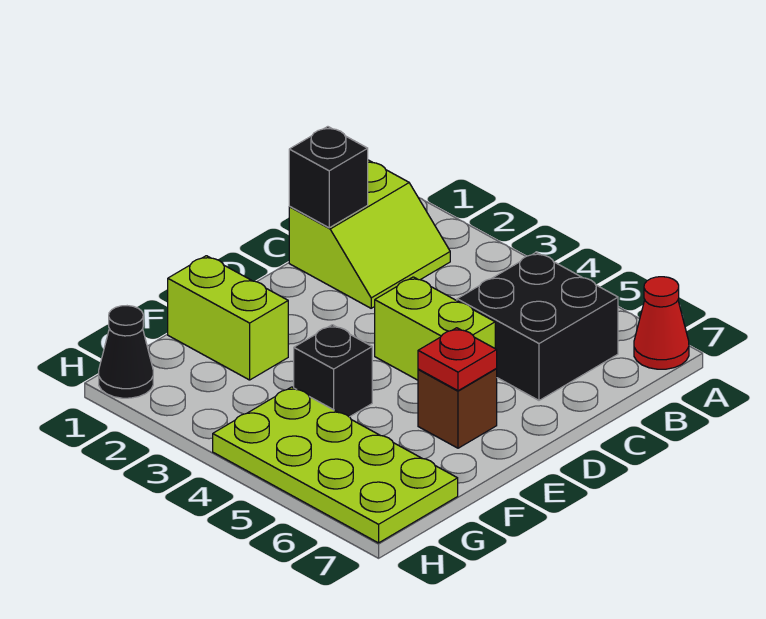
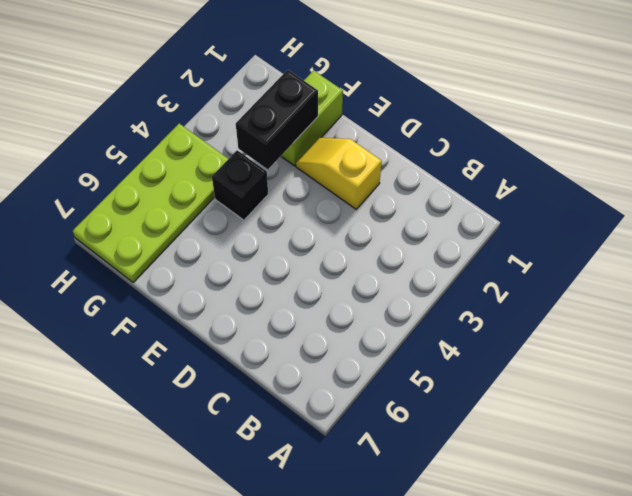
yellow slope D2:E2 level 1 top D -> none
black brick F2:F3 level 2 -> none
none -> red cone A7 level 1
none -> lime slope B1:C2 level 1 top 1

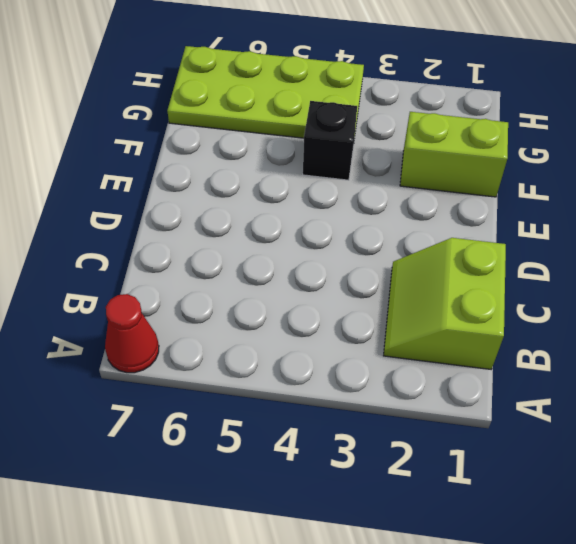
none -> black brick B5:C6 level 1
none -> lime brick D4:D5 level 1

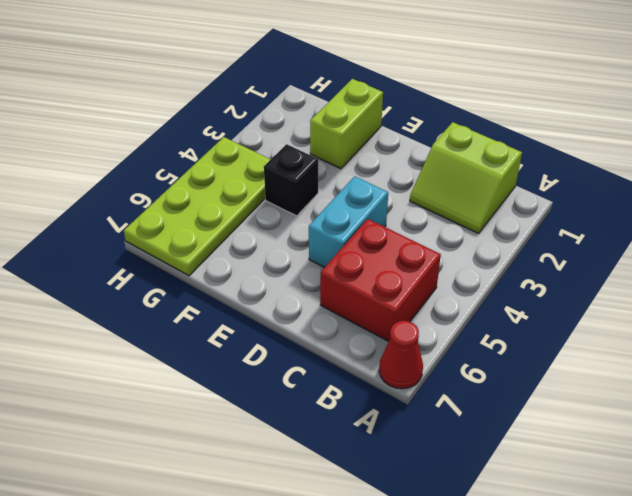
red brick B5:C6 level 1 -> black brick B5:C6 level 1
cyan brick D4:D5 level 1 -> lime brick D4:D5 level 1
none -> brown brick E6 level 1
none -> black cone H1 level 1

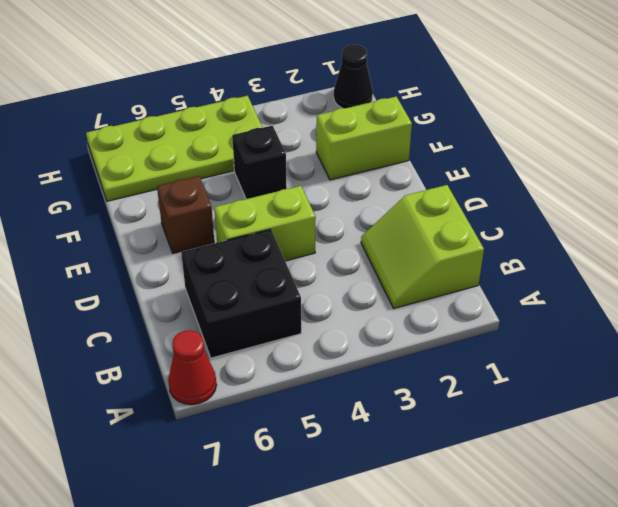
none -> black brick C1 level 2
none -> red plate E6 level 2

